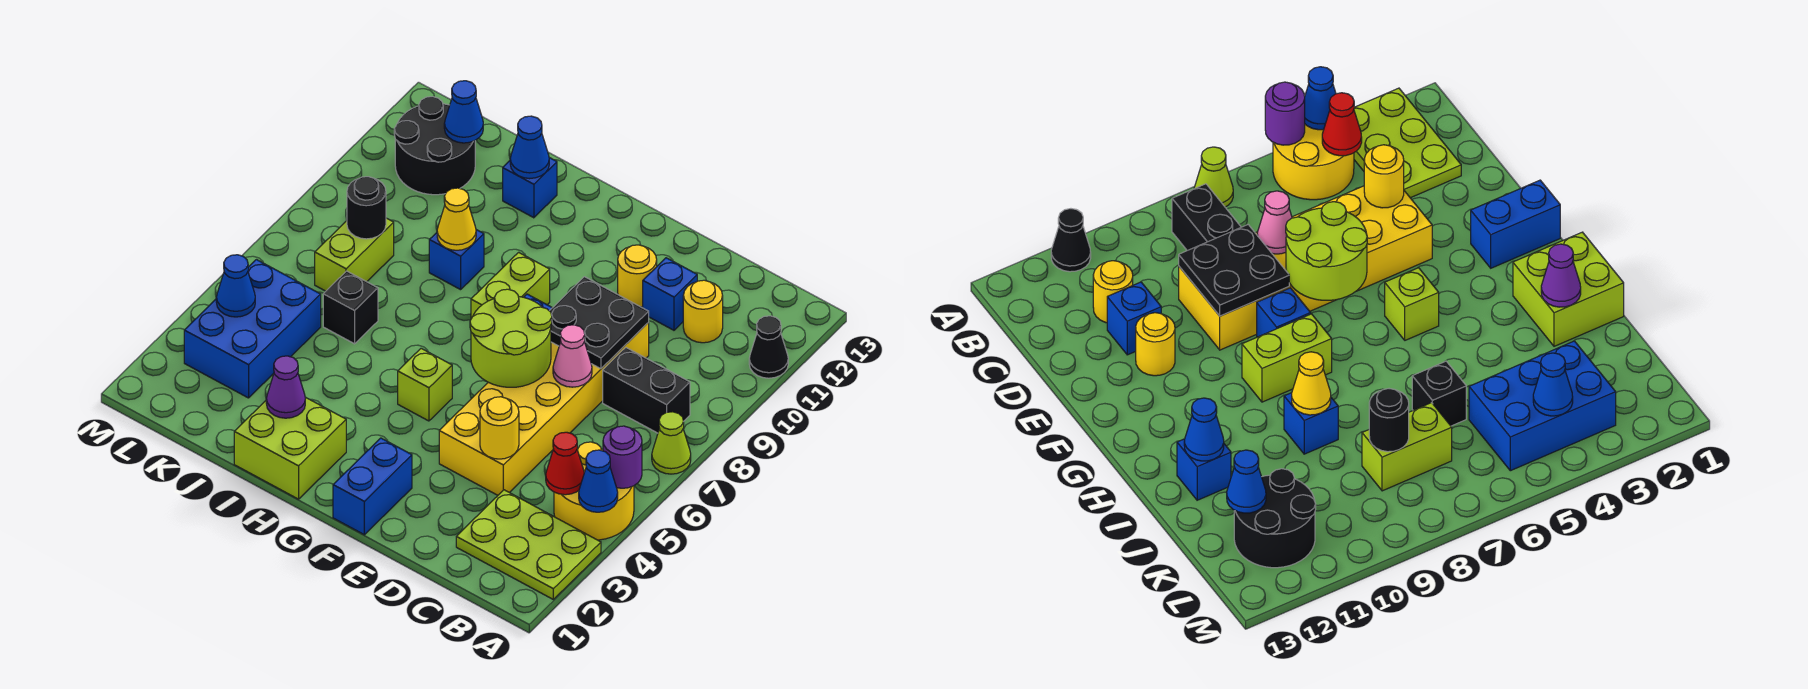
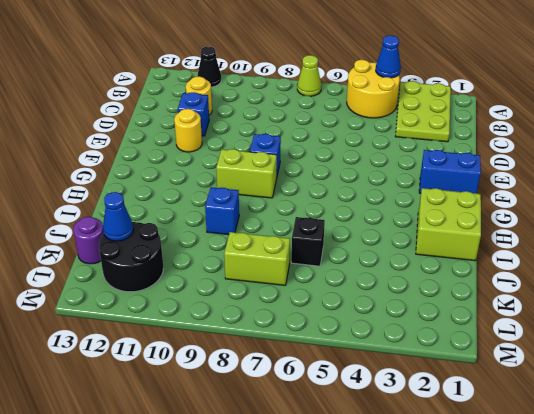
purple round brick K13 level 1 -> purple round brick A5 level 2
none -> black brick B8:C8 level 1
none -> yellow brick D4:E9 level 1
none -> lime brick G5 level 1
none -> blue brick I12 level 1

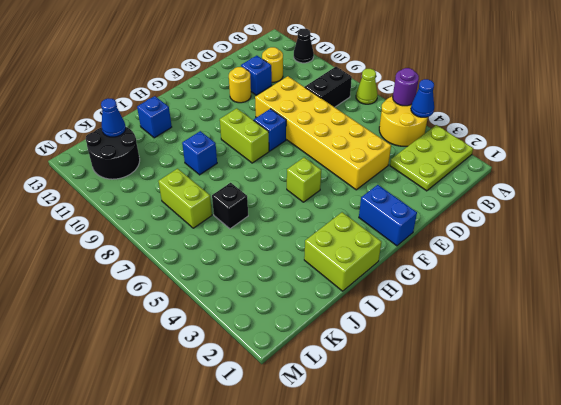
none -> blue brick K3:L5 level 1
none -> red cone B4 level 2
none -> yellow round brick D4 level 2
none -> pink cone D7 level 2

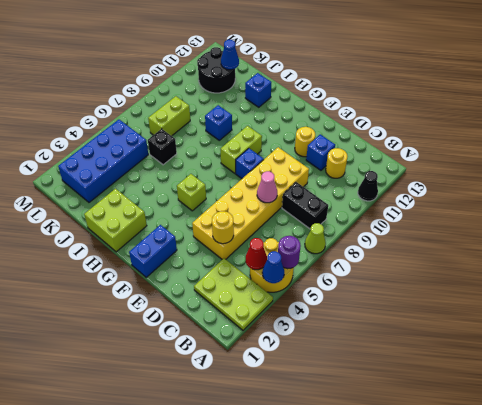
blue brick K2:L5 level 1 -> blue brick K3:L5 level 1
none -> black plate D8:E9 level 2
none -> lime round brick E6:F7 level 2
none -> purple cone I2 level 2
none -> yellow cone I9 level 2

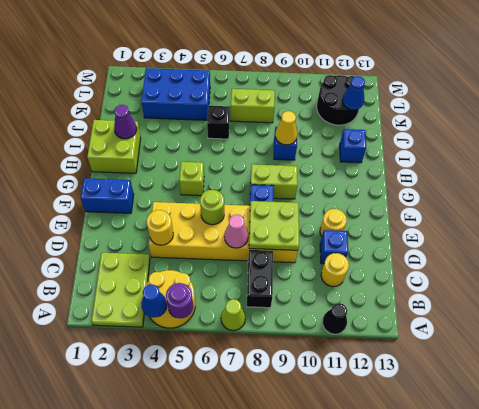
lime plate D8:E9 level 2 -> black plate D8:E9 level 2
lime round brick E6 level 2 -> lime round brick E6:F7 level 2
none -> red cone B4 level 2
none -> blue cone I12 level 2
none -> black round brick K8 level 2
none -> blue cone L4 level 2

